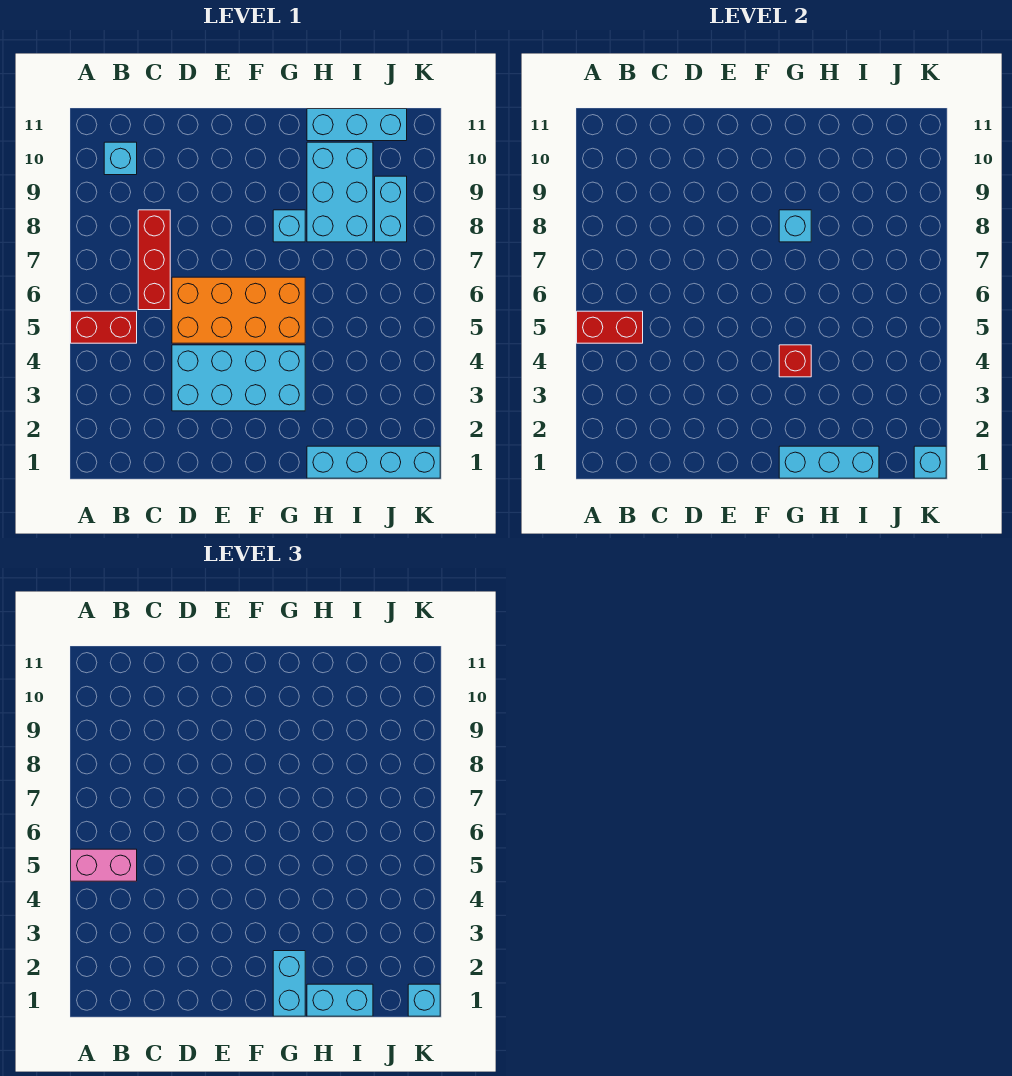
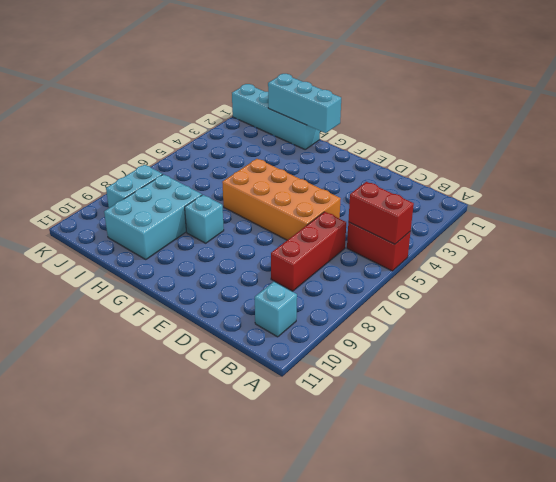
none -> cyan brick D3:G4 level 1
none -> cyan brick H11:J11 level 1
none -> red brick G4 level 2

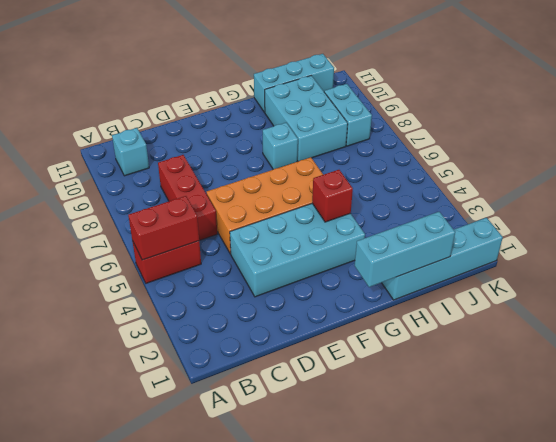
none -> cyan brick G8 level 2
none -> cyan brick K1 level 2
none -> pink brick A5:B5 level 3

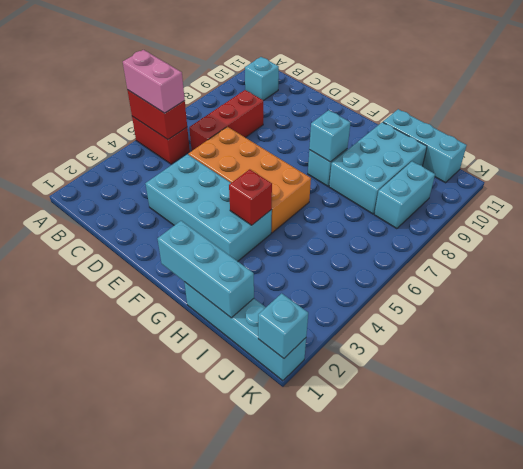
none -> cyan brick G1:G2 level 3
none -> cyan brick H1:I1 level 3
none -> cyan brick K1 level 3

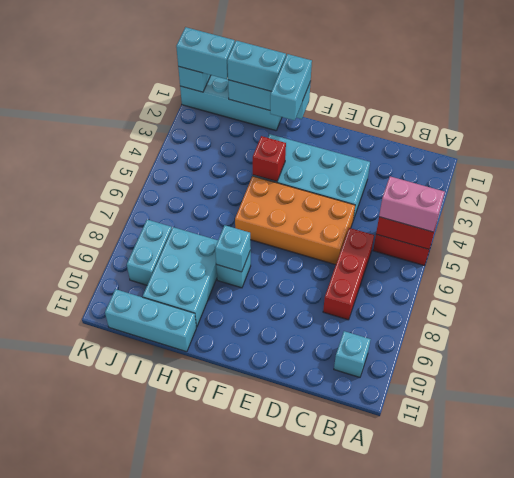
cyan brick J1:K1 level 3 -> cyan brick K1 level 3

